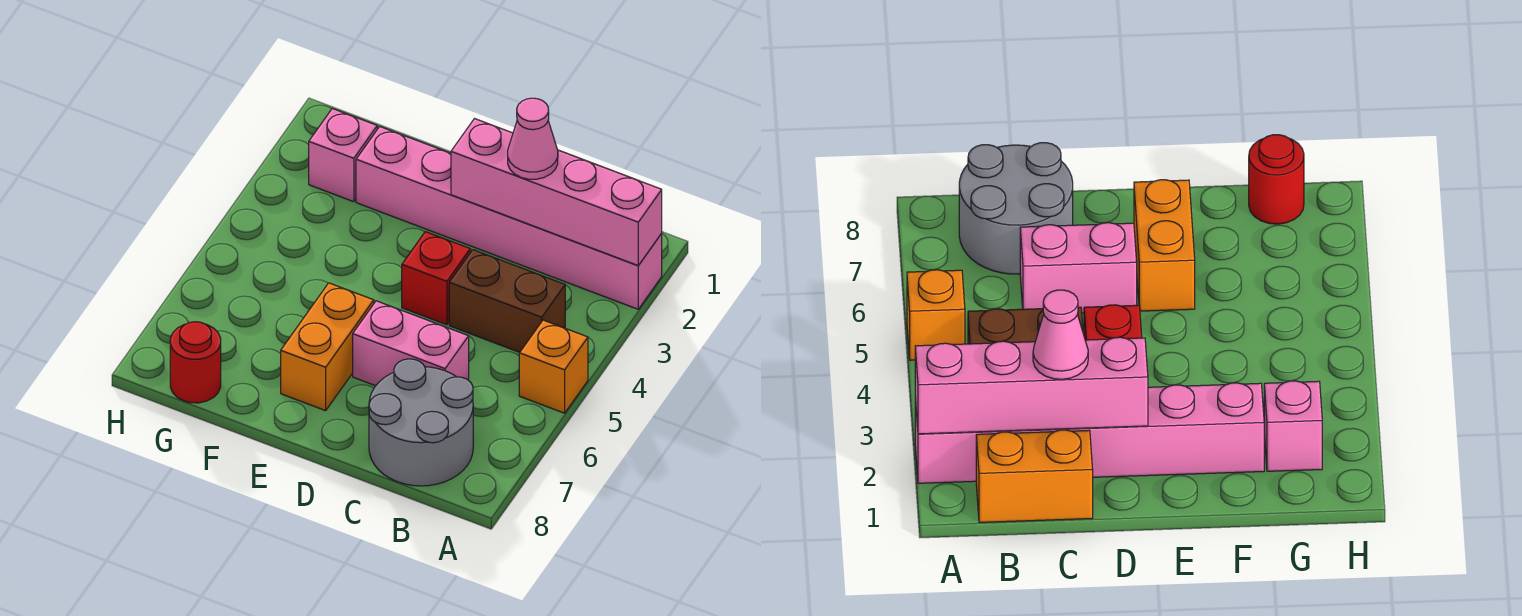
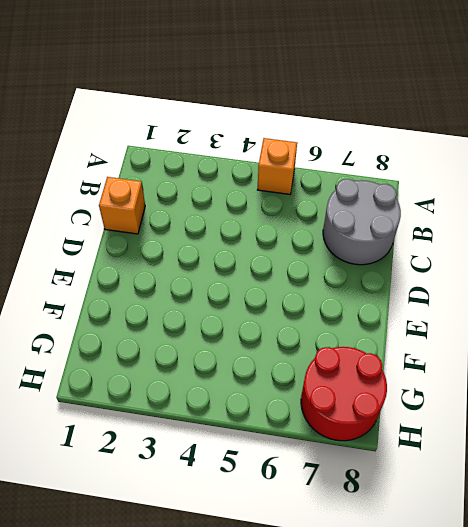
orange brick C1 level 1 -> orange brick B1:C1 level 1
red round brick G7:H8 level 1 -> red round brick G8 level 1
none -> pink brick A2:F2 level 1
none -> brown brick B4:C4 level 1
none -> pink brick C6:D6 level 1

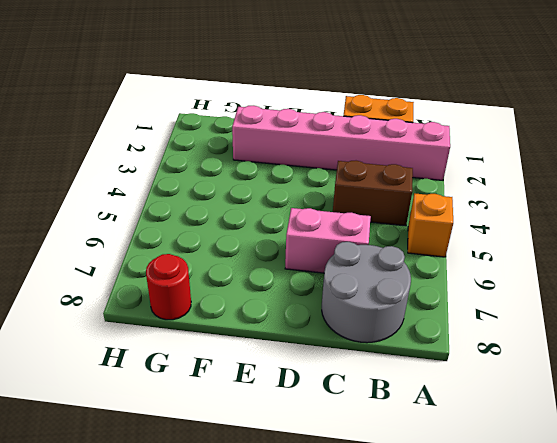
none -> red brick D4 level 1
none -> orange brick E6:E7 level 1
none -> pink brick G2 level 1

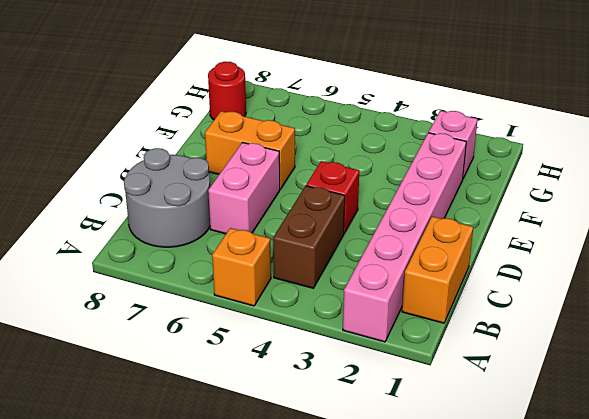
none -> pink brick A2:D2 level 2
none -> pink cone C2 level 3

